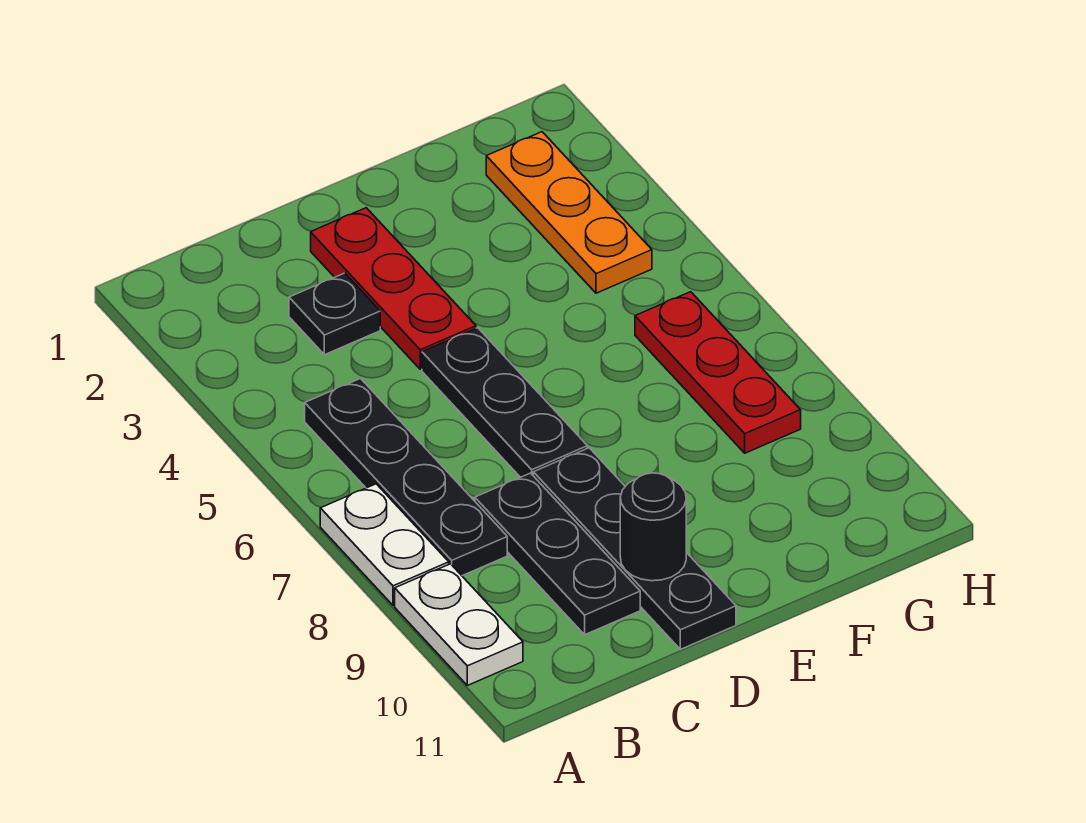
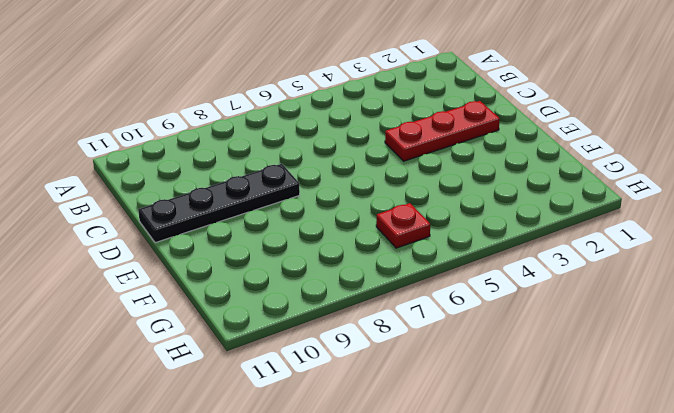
red plate G6 level 1 -> red plate G6:G8 level 1
none -> white plate A7:A8 level 1
none -> white plate A9:A10 level 1

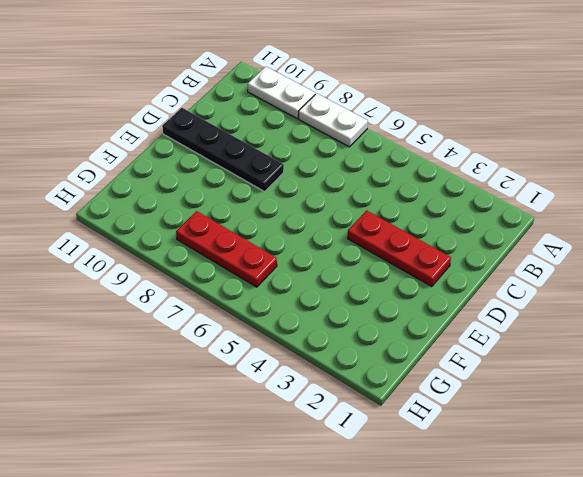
none -> black plate B5:B8 level 1
none -> black plate C3 level 1

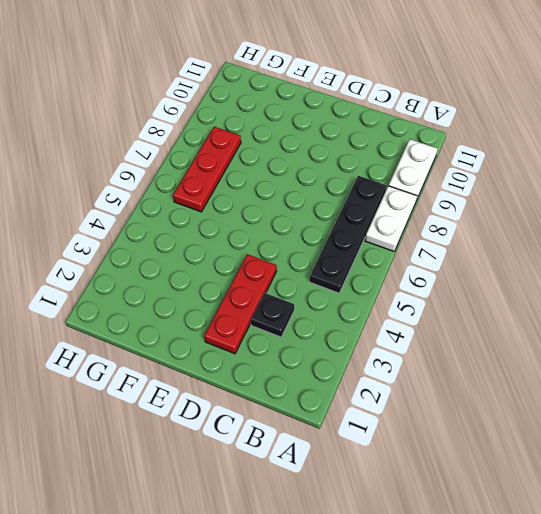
none -> black plate C8:C10 level 1
none -> black plate D5:D7 level 1

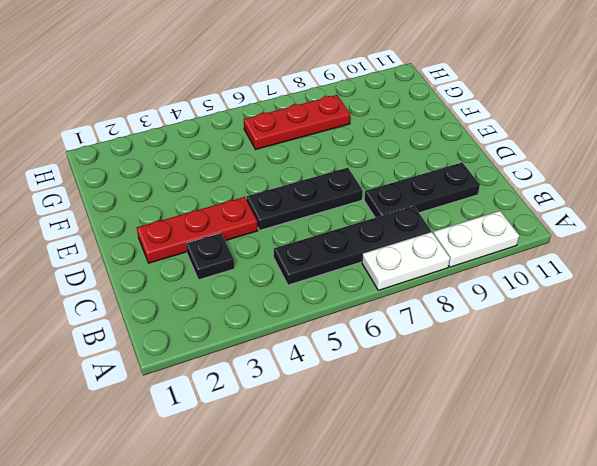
none -> black plate D8:D11 level 1
none -> orange plate G2:G4 level 1

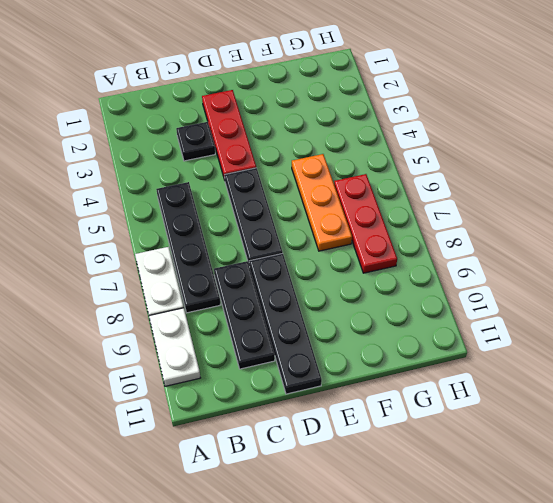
orange plate F5:F7 level 1 -> orange plate G2:G4 level 1
none -> black round brick D10 level 2

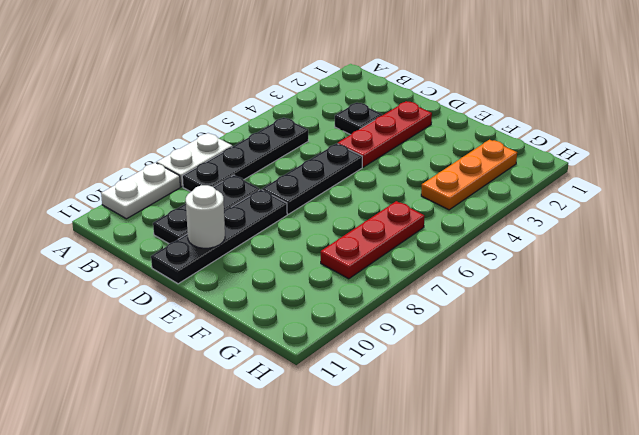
white round brick D10 level 2 -> black round brick D10 level 2

